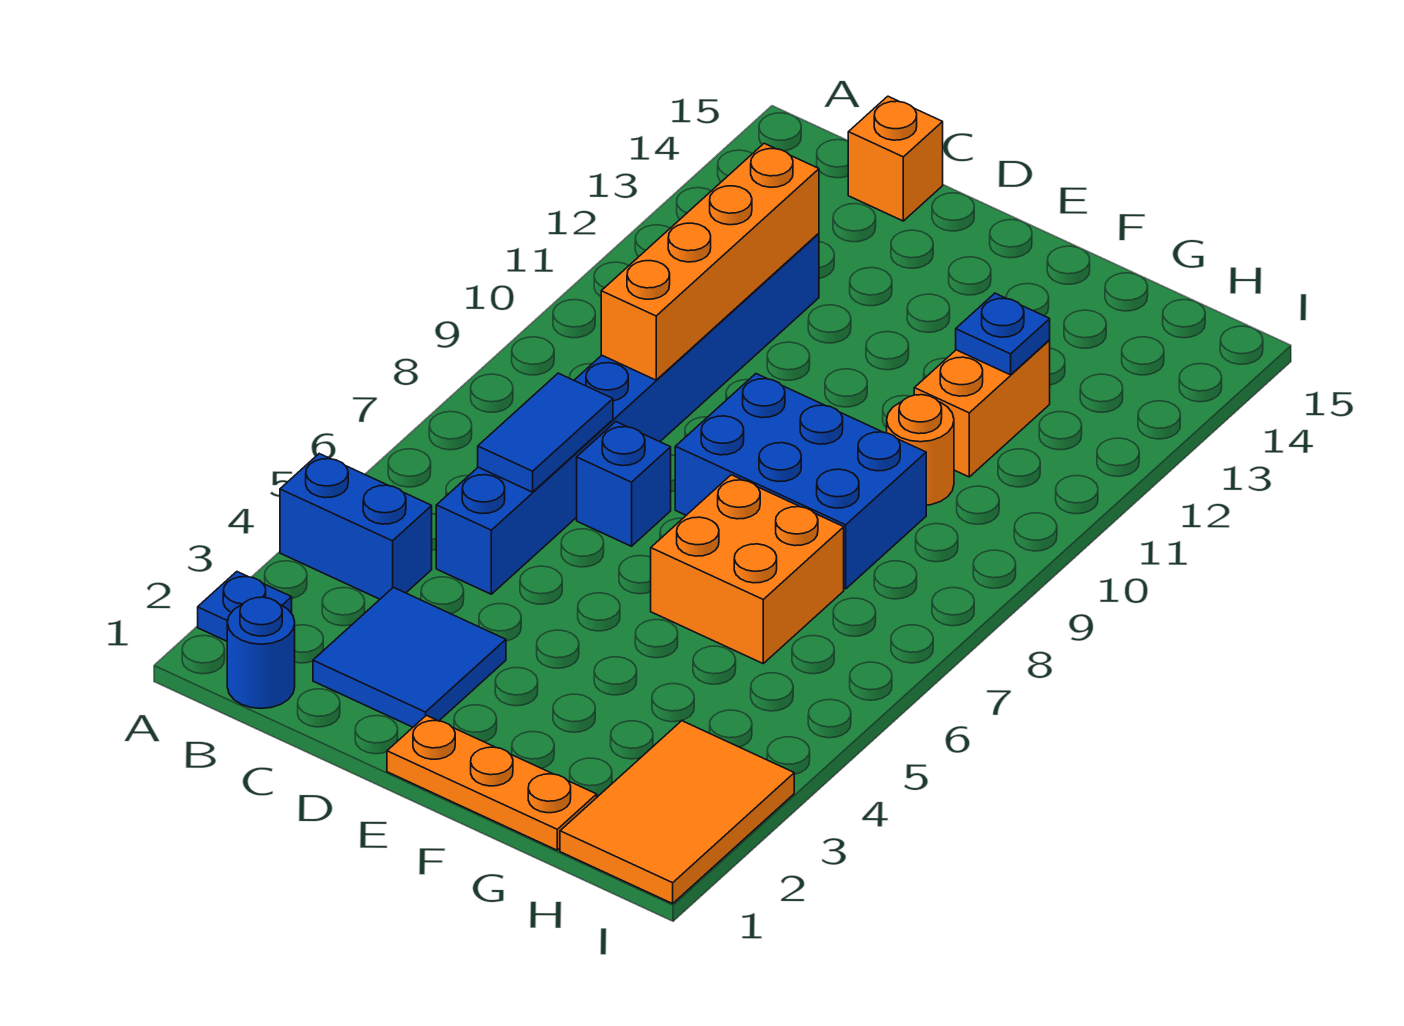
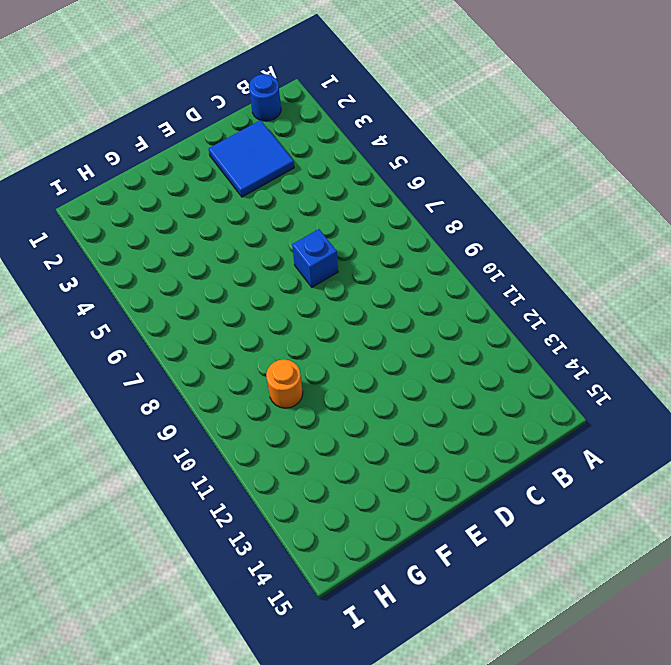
none -> blue plate A2 level 1
none -> blue brick A4:B4 level 1
none -> blue brick C5:C12 level 1

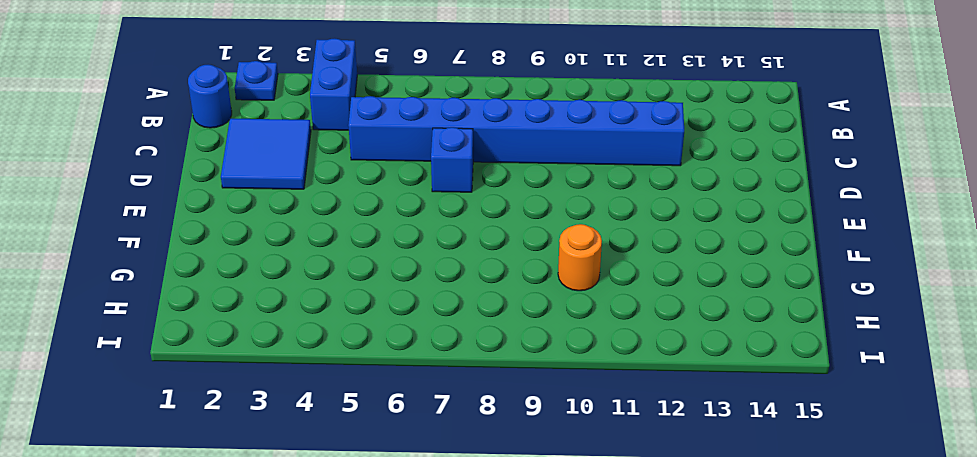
none -> orange brick C15 level 1
none -> orange plate E1:G1 level 1
none -> blue brick E8:G9 level 1

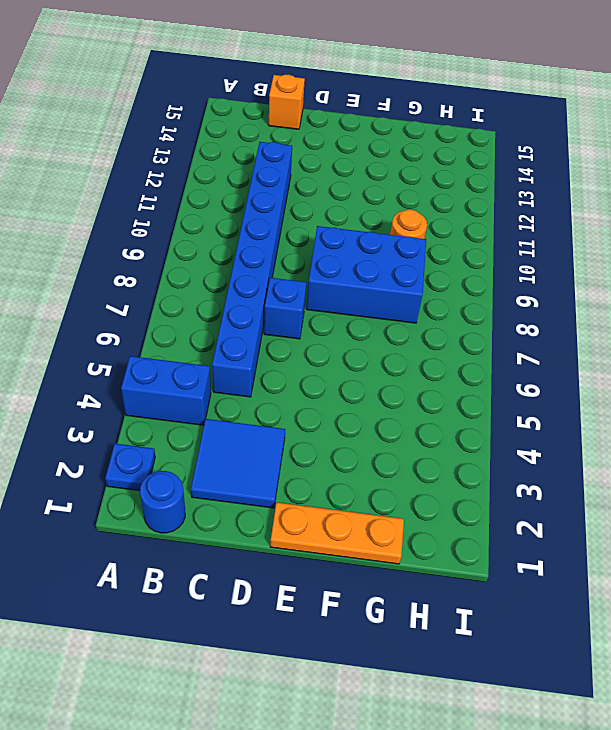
none -> orange brick F6:G7 level 1
none -> orange brick G11:G12 level 1
none -> orange tile H1:I3 level 1

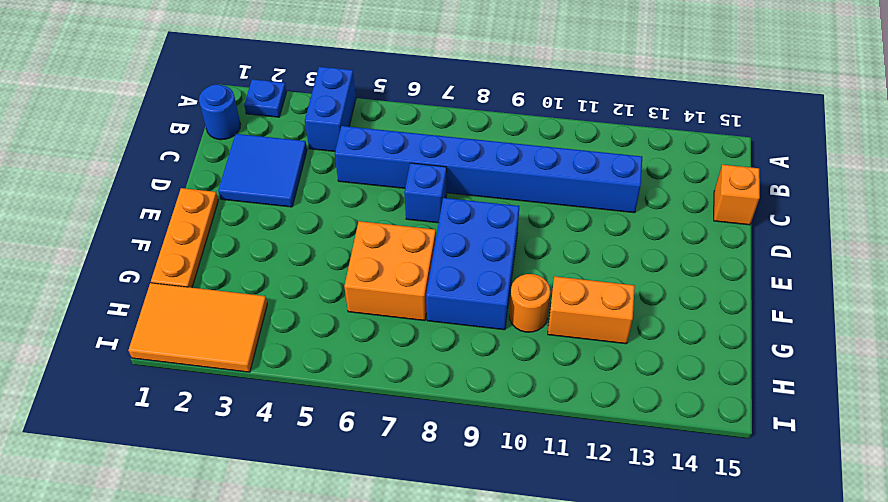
none -> blue tile C6:C7 level 2
none -> orange brick C9:C12 level 2
none -> blue plate G12 level 2

